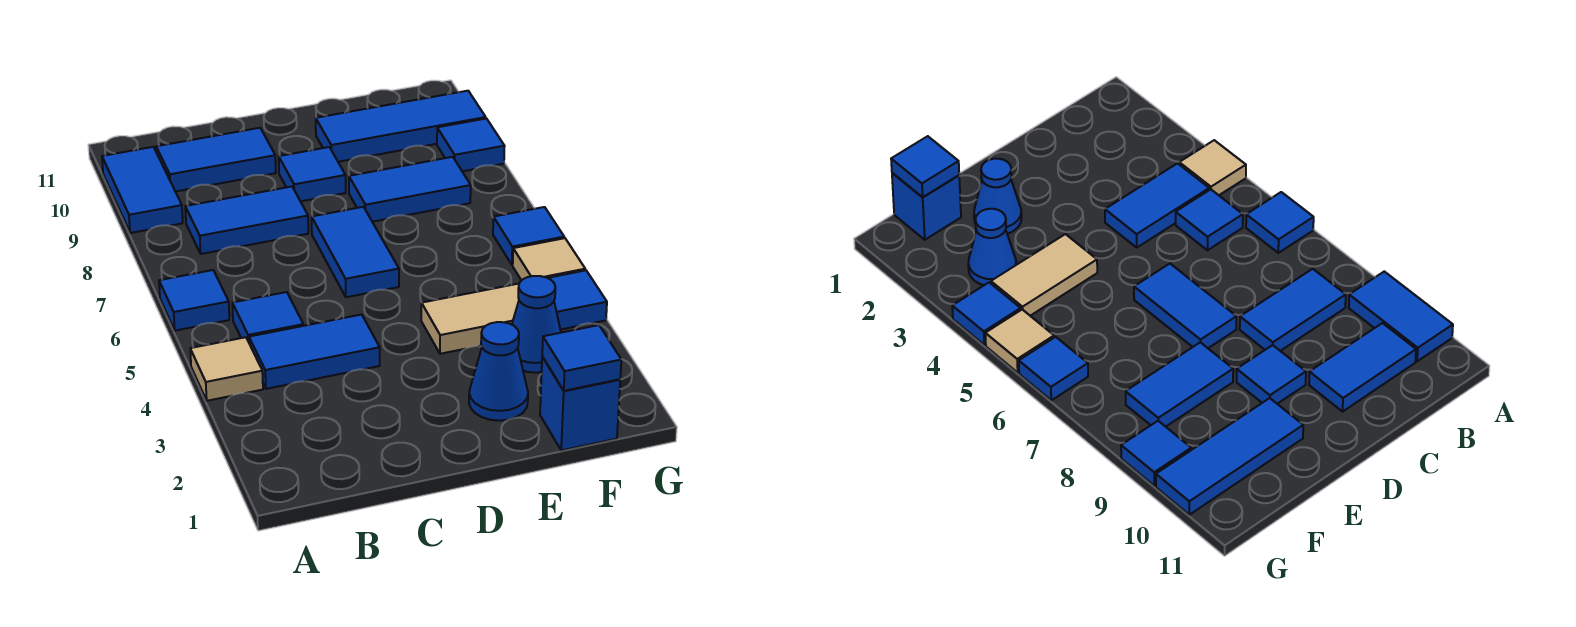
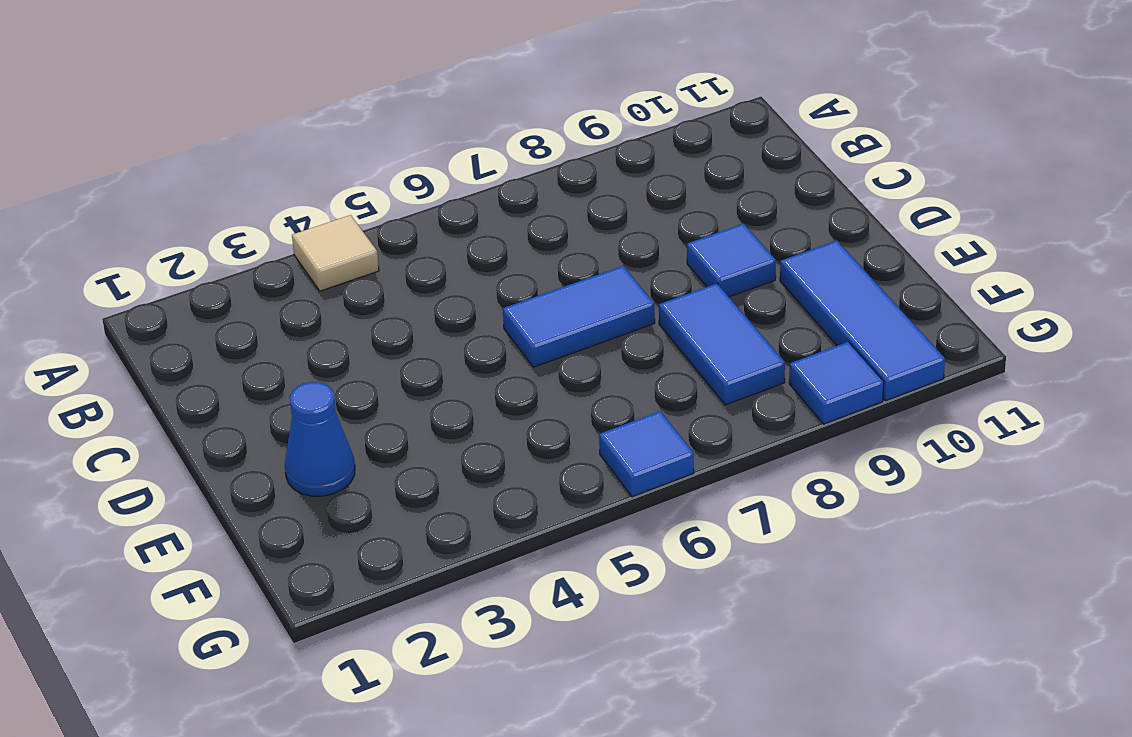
none -> blue tile A6 level 1
none -> blue tile A9:A10 level 1
none -> blue tile B4:C4 level 1

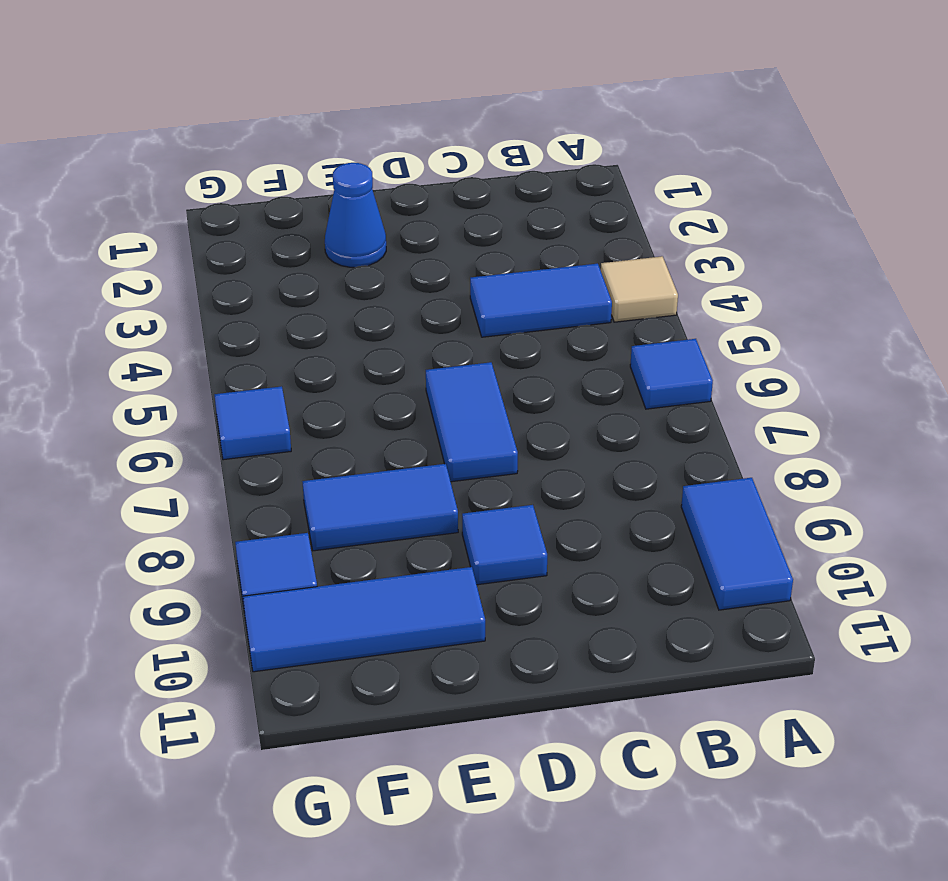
none -> blue tile B5 level 1
none -> blue tile B8:C8 level 1
none -> blue tile B10:C10 level 1

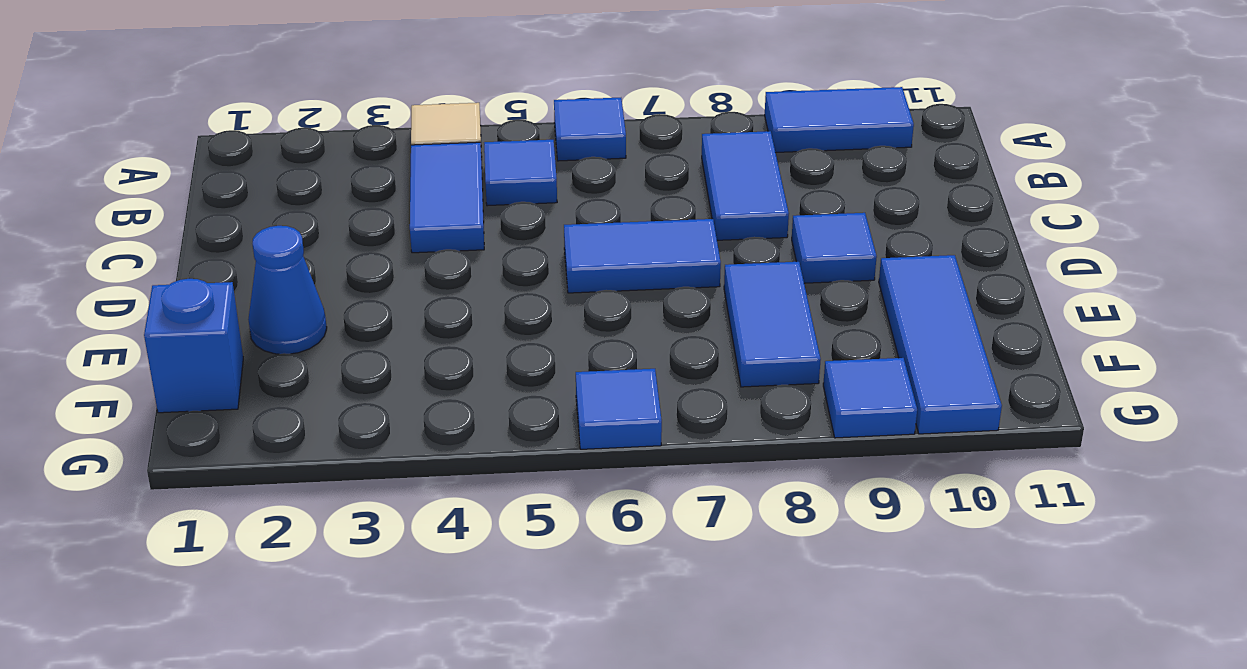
none -> blue tile B10:C10 level 1
none -> tan tile E4:F4 level 1
none -> blue cone F3 level 1

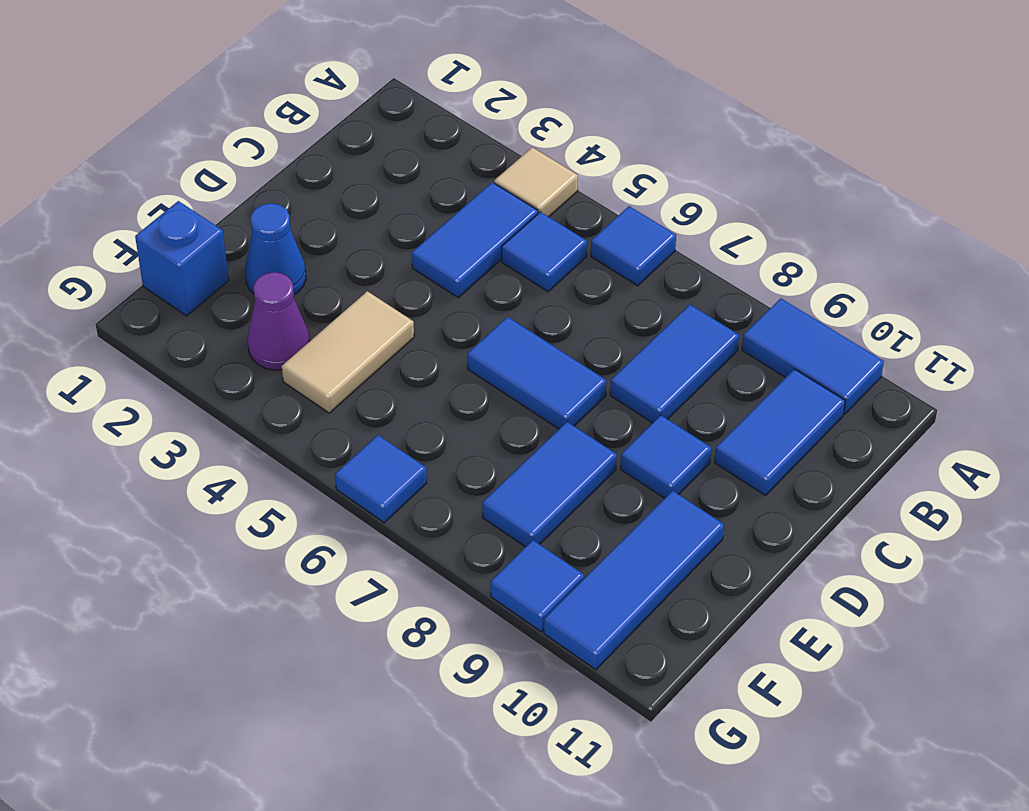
purple cone F3 level 1 -> blue cone F3 level 1
none -> blue tile G4 level 1
none -> tan tile G5 level 1
none -> blue tile F1 level 2

